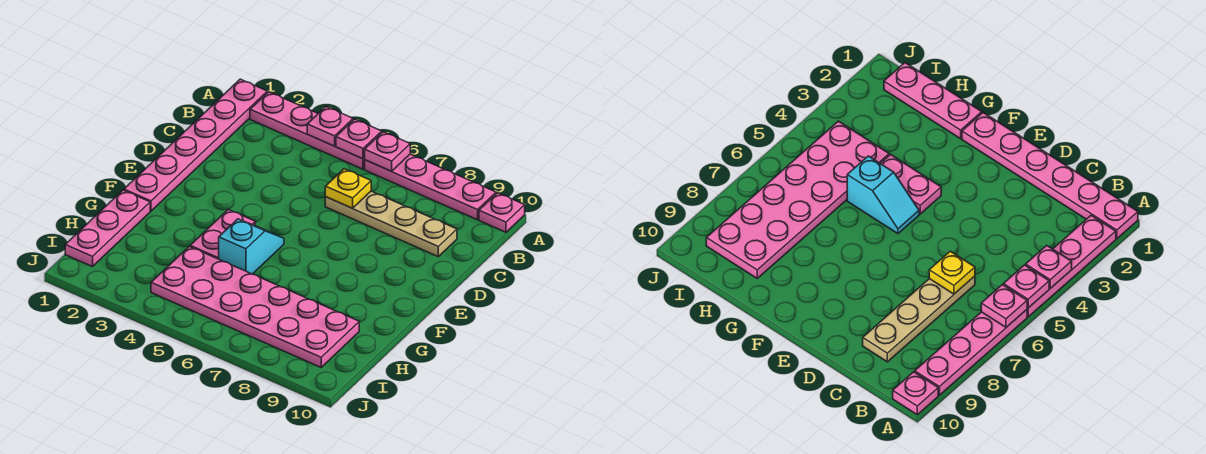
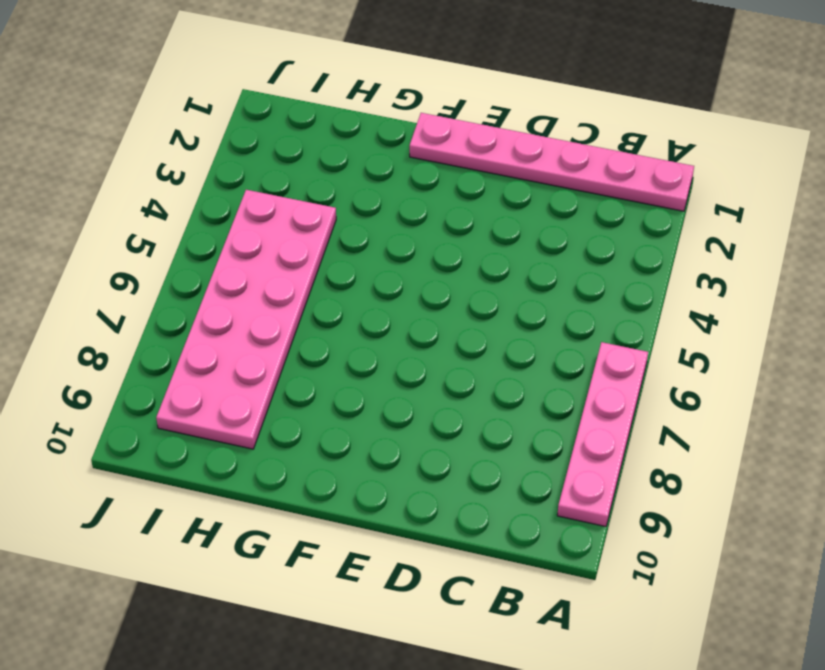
none -> pink plate A2:A5 level 1
none -> pink plate A10 level 1
none -> tan plate C6:C9 level 1

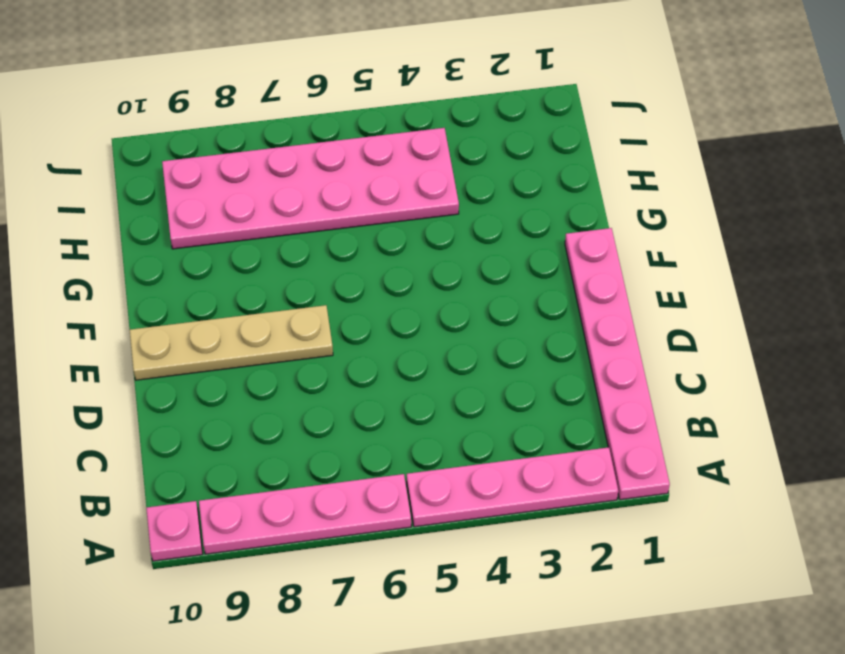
tan plate E7:E10 level 1 -> tan plate C6:C9 level 1
none -> pink plate F4:G4 level 1
none -> cyan slope F5:G5 level 1 top G
none -> pink plate G1:I1 level 1

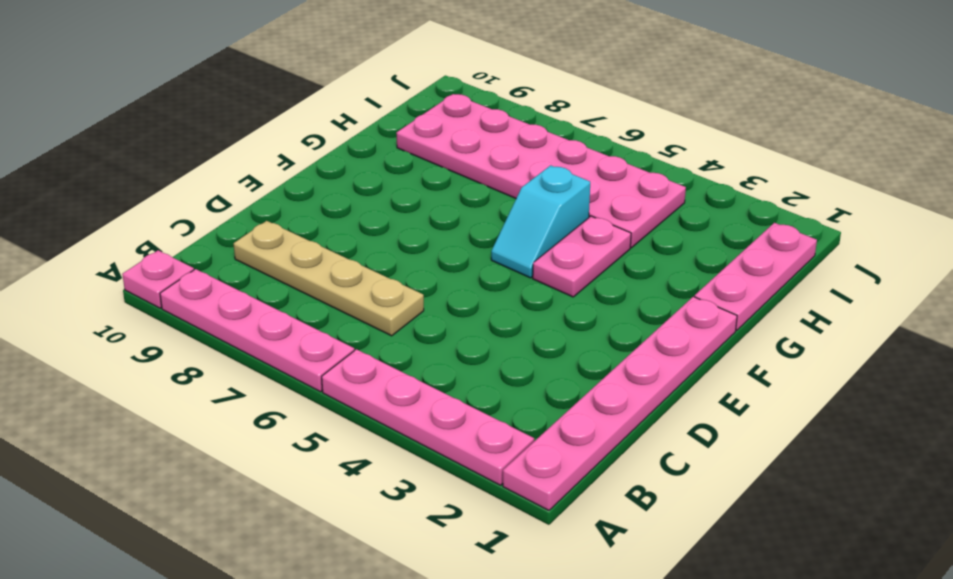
none -> pink plate A4 level 2
none -> pink plate A5 level 2
none -> pink plate A6 level 2

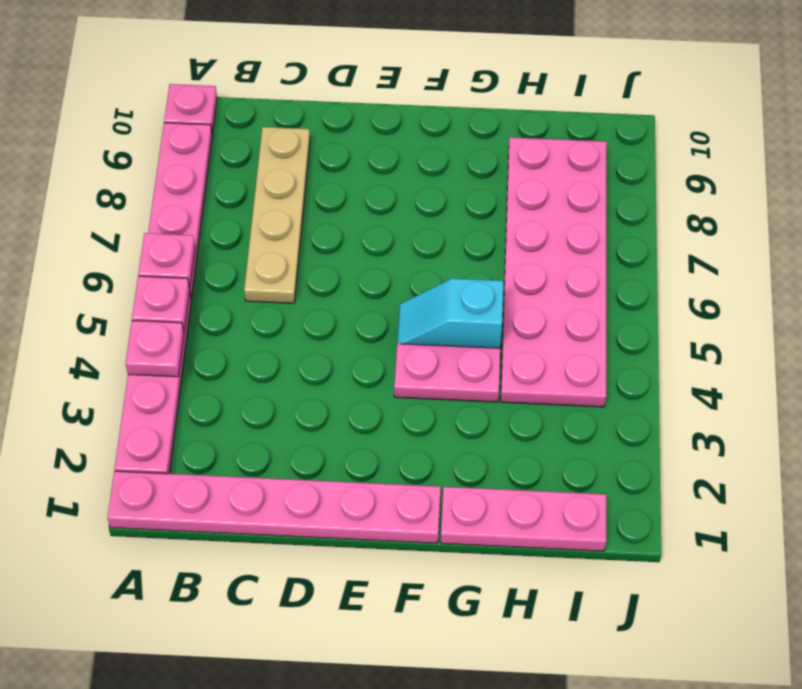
none -> yellow plate C6 level 2

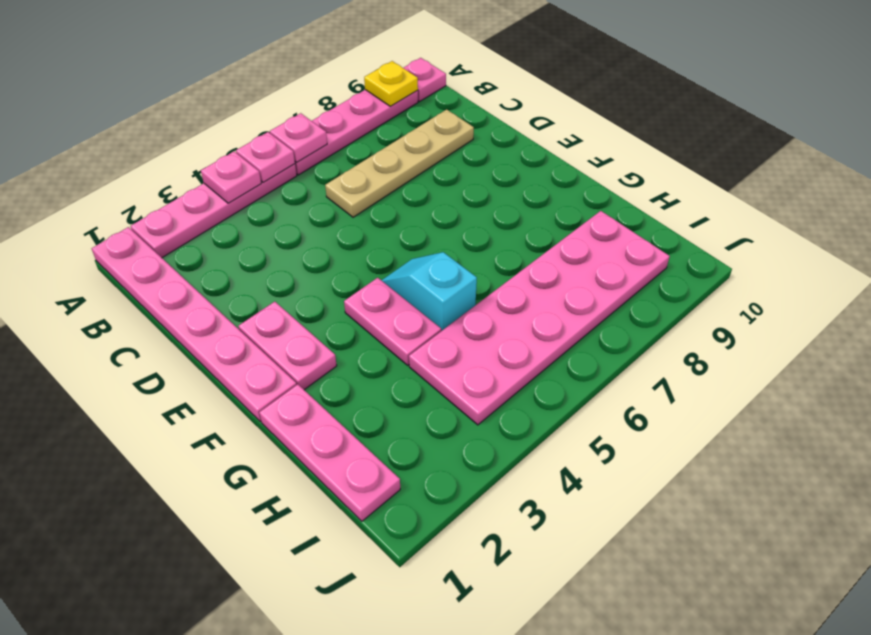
yellow plate A9 level 2 -> yellow plate C6 level 2
pink plate E2:F2 level 1 -> none

